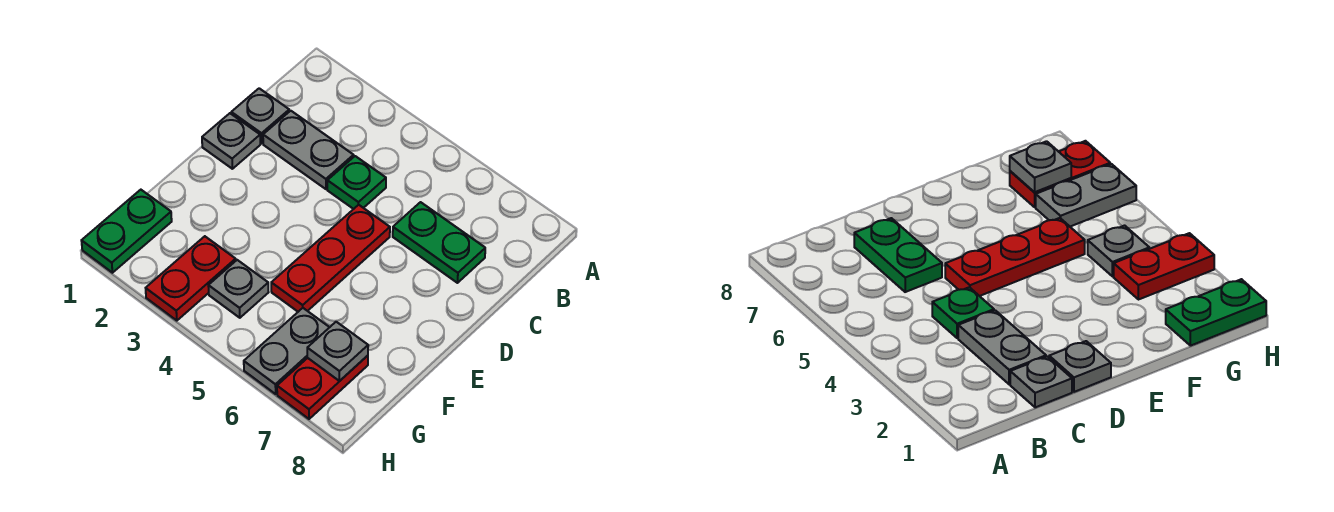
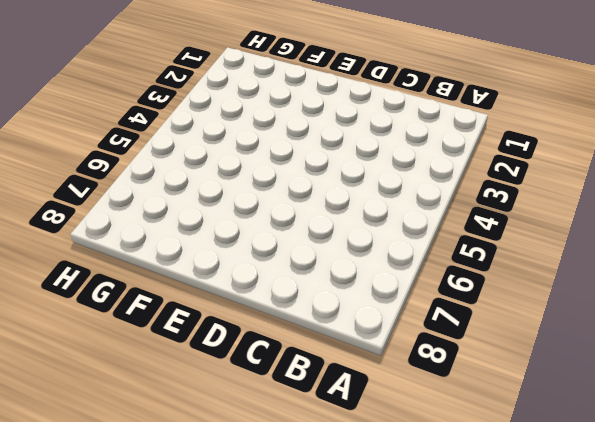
none -> grey plate C1 level 1
none -> grey plate C2:C3 level 1
none -> green plate C4 level 1

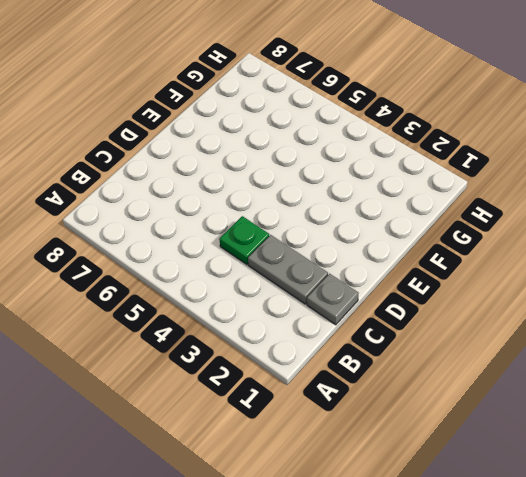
none -> green plate C6:C7 level 1
none -> grey plate D1 level 1
none -> red plate D5:F5 level 1

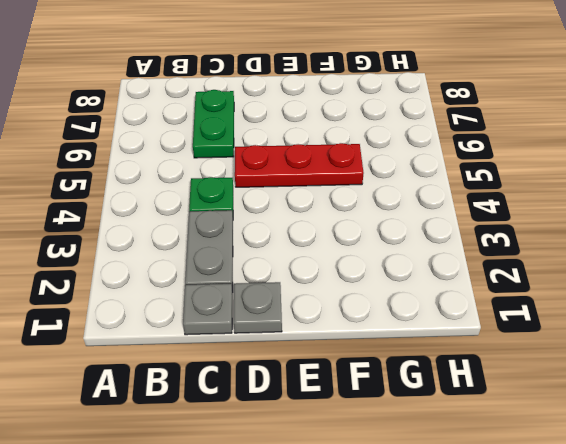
none -> green plate G1:H1 level 1
none -> red plate G3:H3 level 1
none -> grey plate G4 level 1

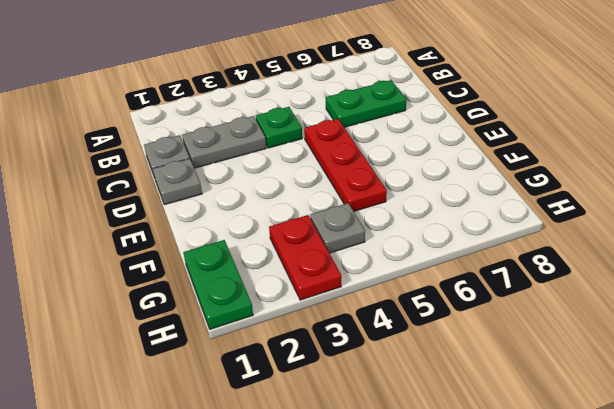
none -> grey plate G6:H6 level 1
none -> red plate G7:H7 level 1
none -> grey plate G7 level 2

